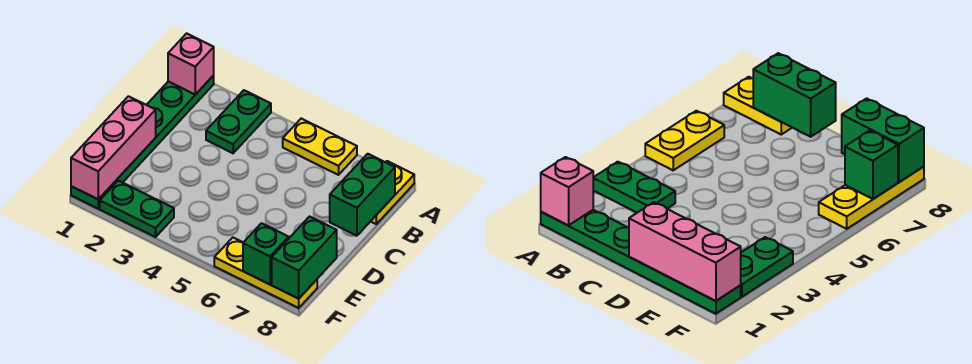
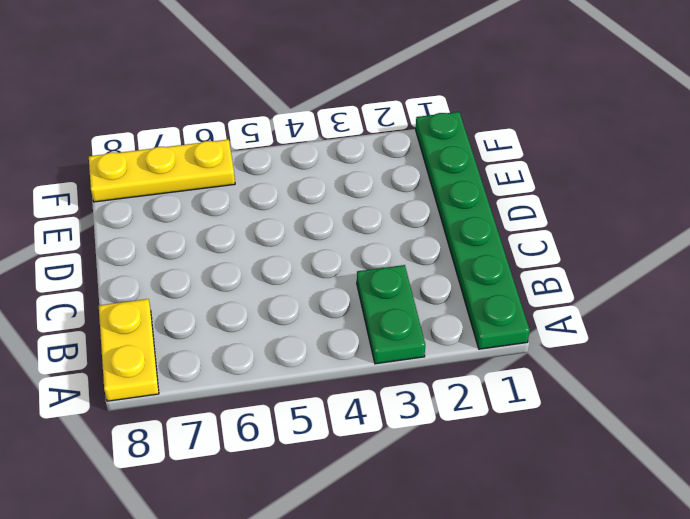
none -> yellow plate A5:A6 level 1
none -> green plate F2:F3 level 1

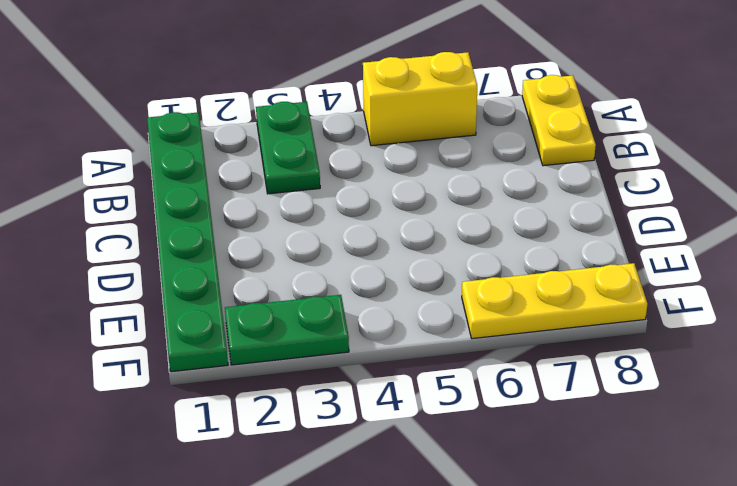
yellow brick A5:A6 level 1 -> yellow plate A5:A6 level 1
none -> pink brick A1 level 2
none -> green brick B8:C8 level 2

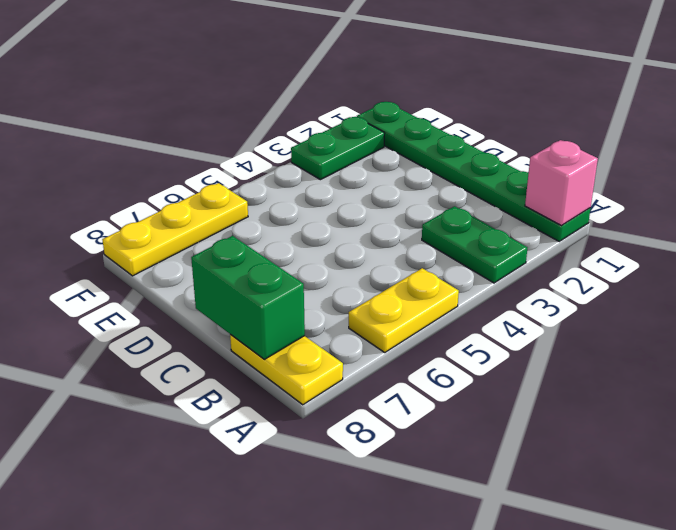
none -> pink brick D1:F1 level 2
none -> green brick E8:F8 level 2

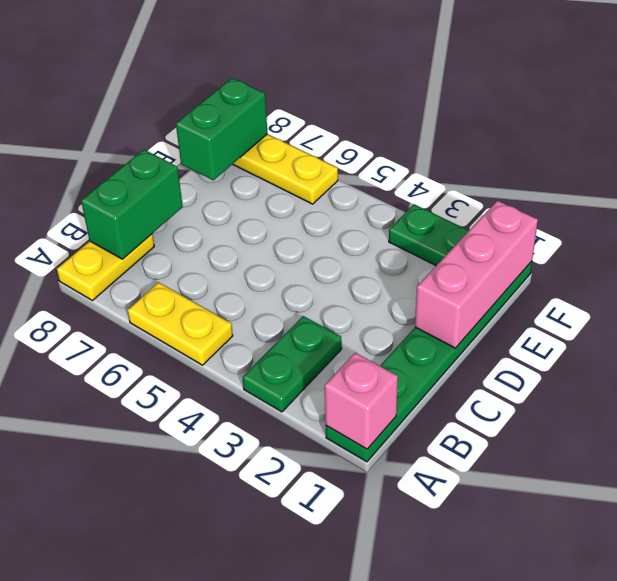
none -> green brick F7 level 2

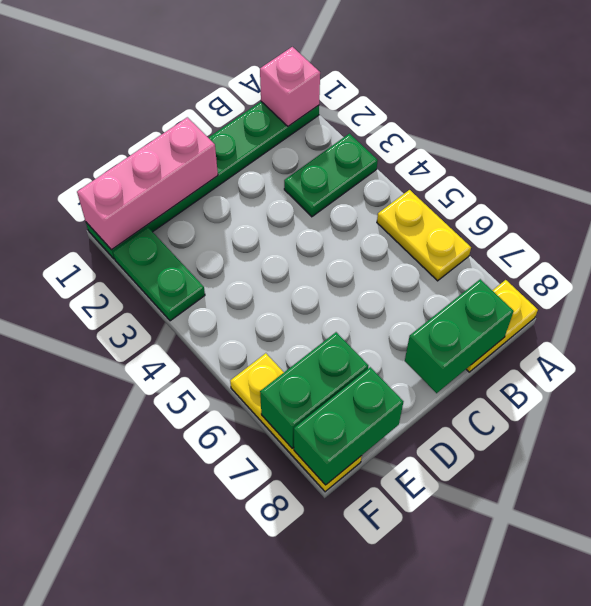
green brick E7:F7 level 2 -> green brick F7 level 2

